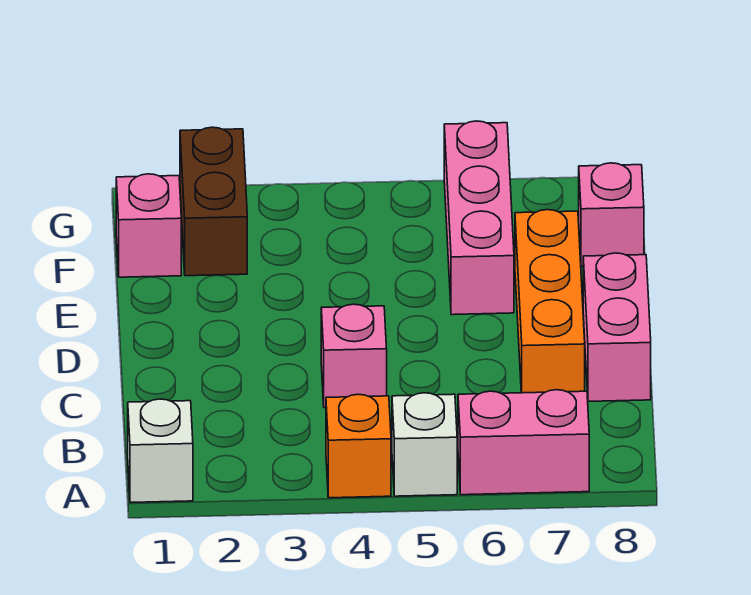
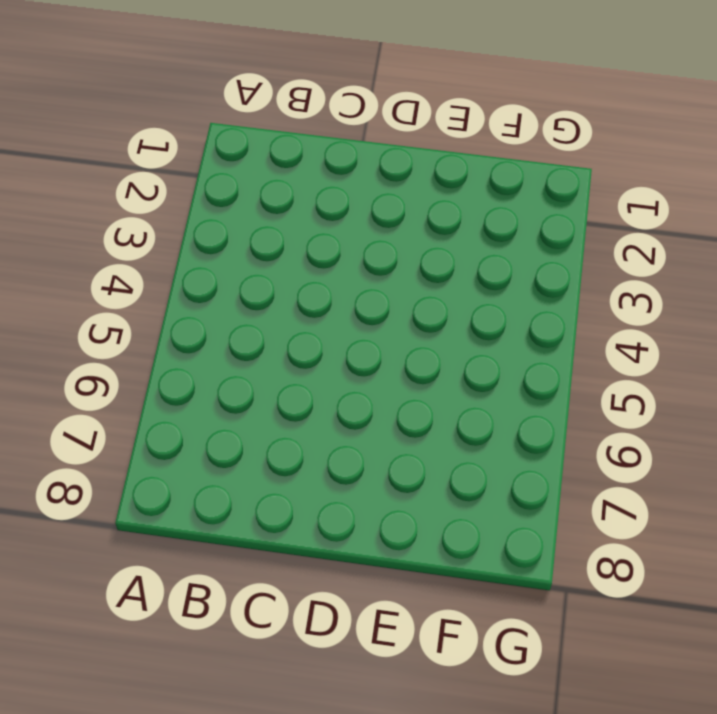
none -> white brick A1 level 1
none -> orange brick A4 level 1

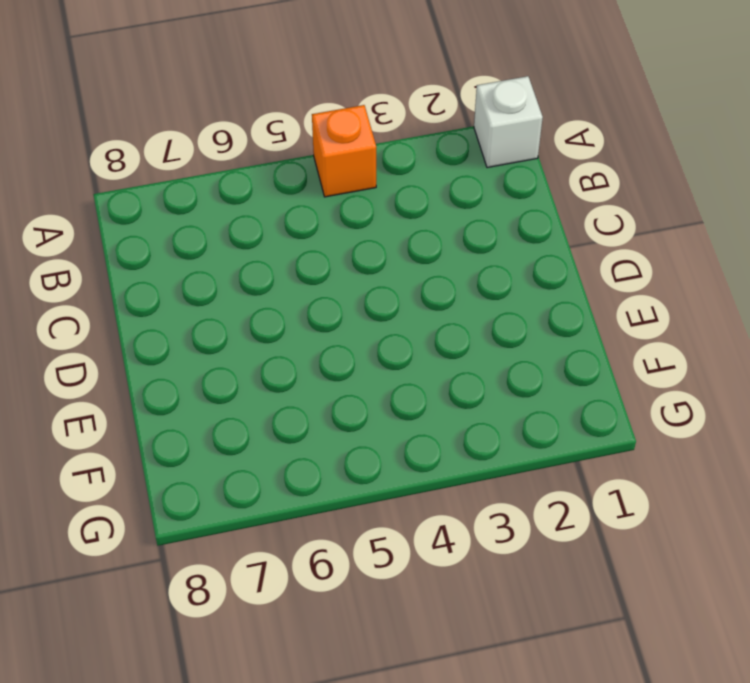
none -> white brick A5 level 1
none -> pink brick A6:A7 level 1

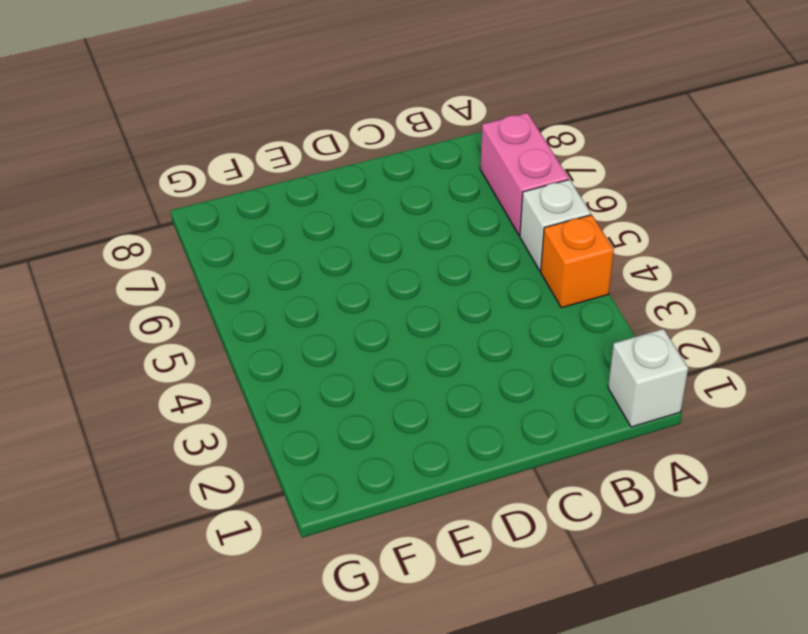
none -> pink brick C4 level 1
none -> orange brick C7:E7 level 1

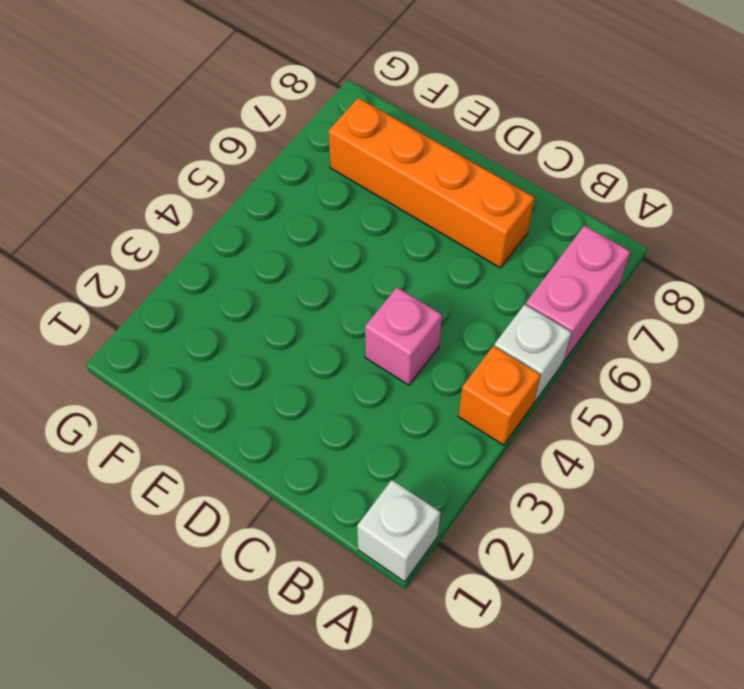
orange brick C7:F7 level 1 -> orange brick C7:E7 level 1
none -> pink brick C8:D8 level 1
none -> pink brick E6:G6 level 1

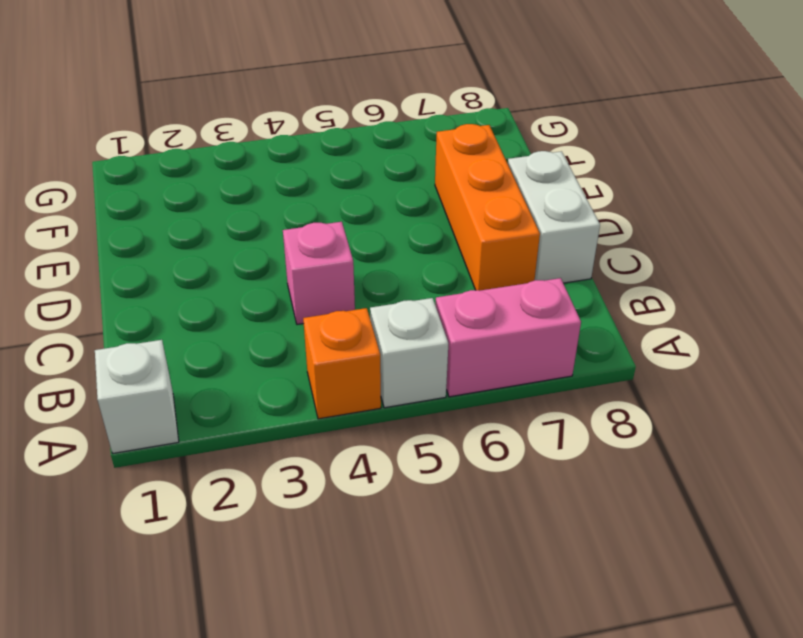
white brick C8:D8 level 1 -> pink brick C8:D8 level 1
none -> pink brick E6:G6 level 1
none -> pink brick F1 level 1

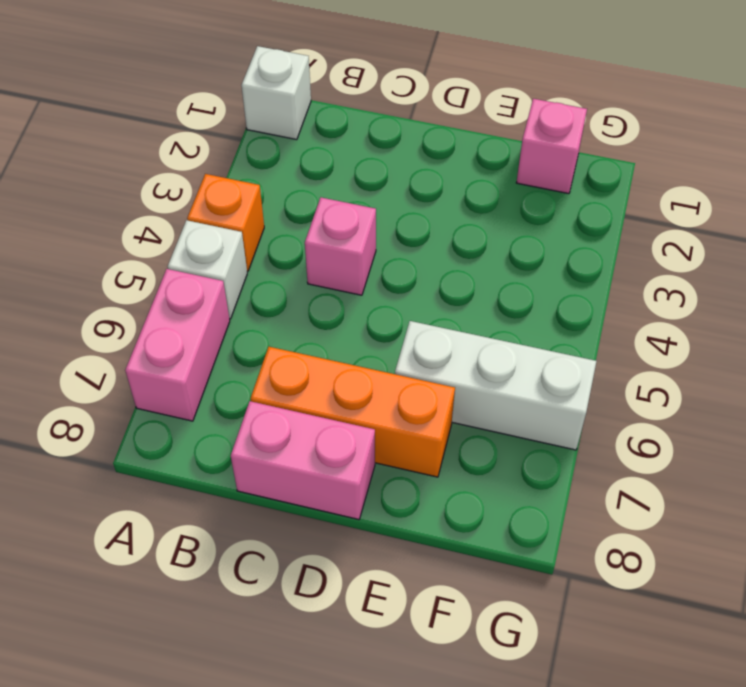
white brick E6:G6 level 1 -> pink brick E6:G6 level 1
none -> brown brick F2:G2 level 1
none -> pink brick F8 level 1

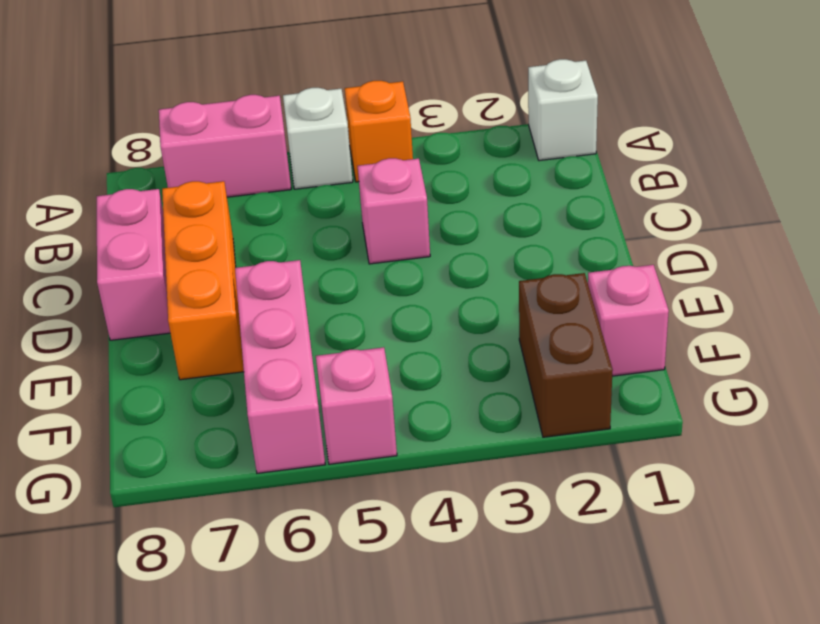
pink brick G5 level 1 -> pink brick F8 level 1

